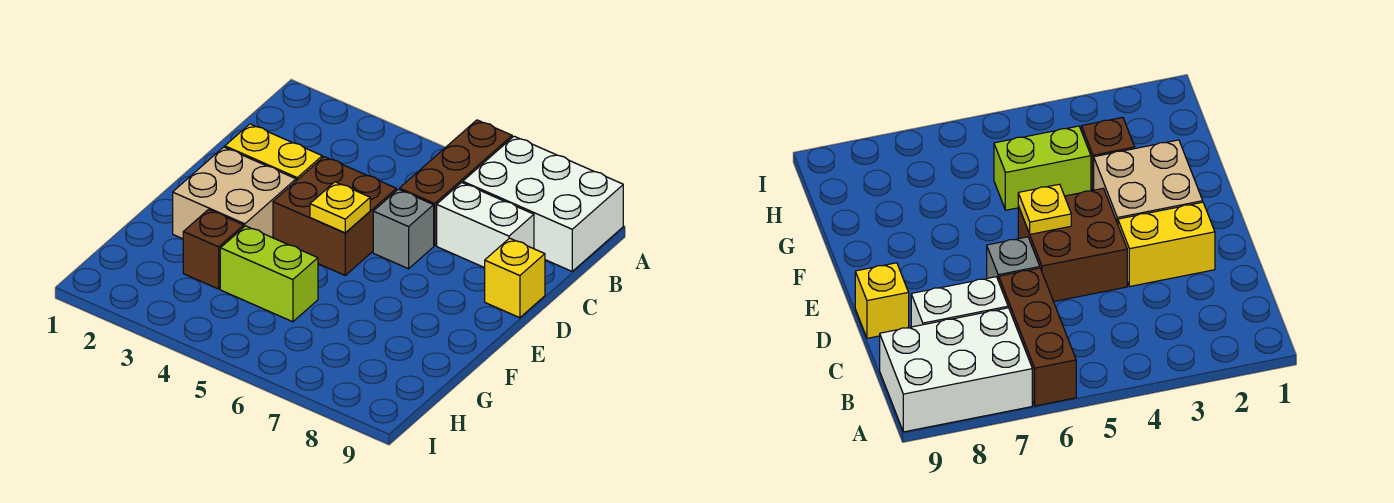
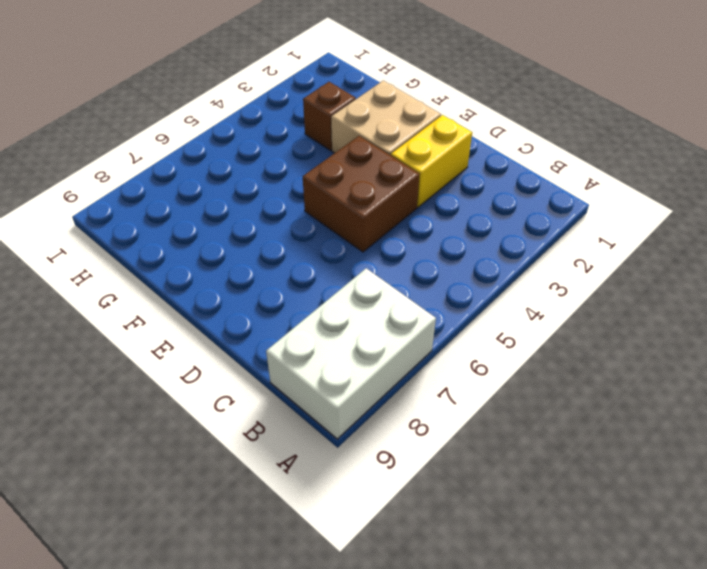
none -> brown brick A6:C6 level 1
none -> white brick C7:C8 level 1

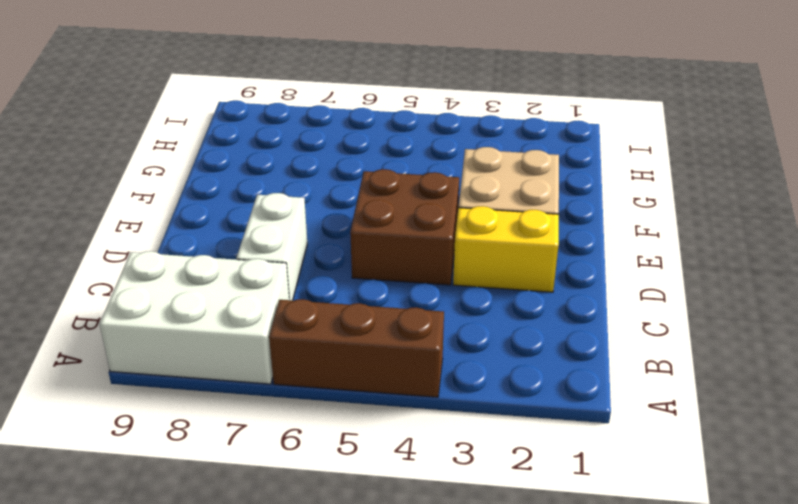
brown brick A4:A6 level 1 -> brown brick A6:C6 level 1
white brick C7:D7 level 1 -> white brick C7:C8 level 1
none -> grey brick D6 level 1
none -> yellow brick D9 level 1

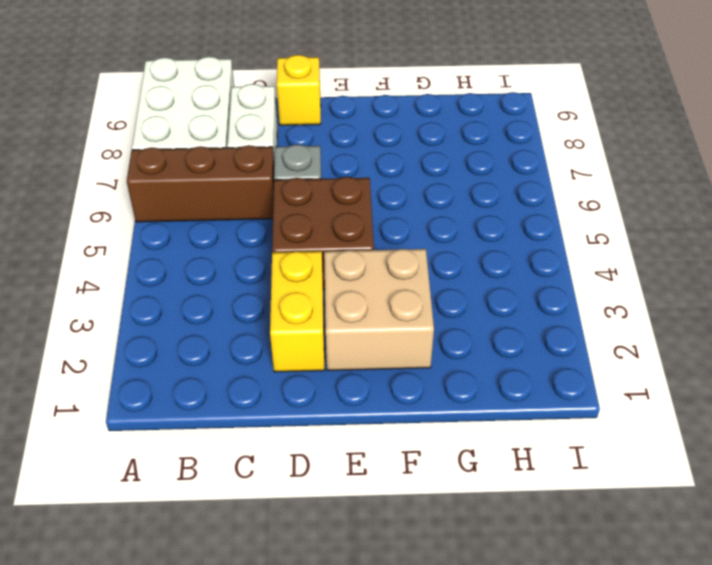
none -> brown brick G3 level 1
none -> lime brick G4:G5 level 1

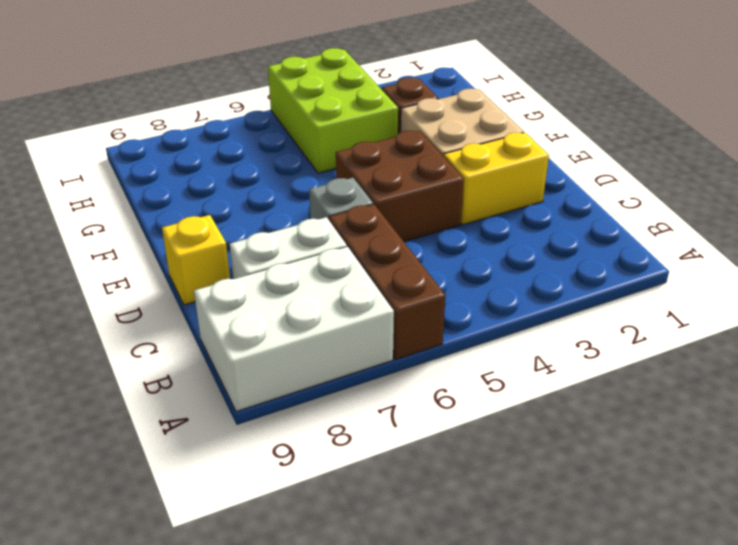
lime brick G4:I5 level 1 -> lime brick G4:G5 level 1
none -> yellow plate E5 level 2

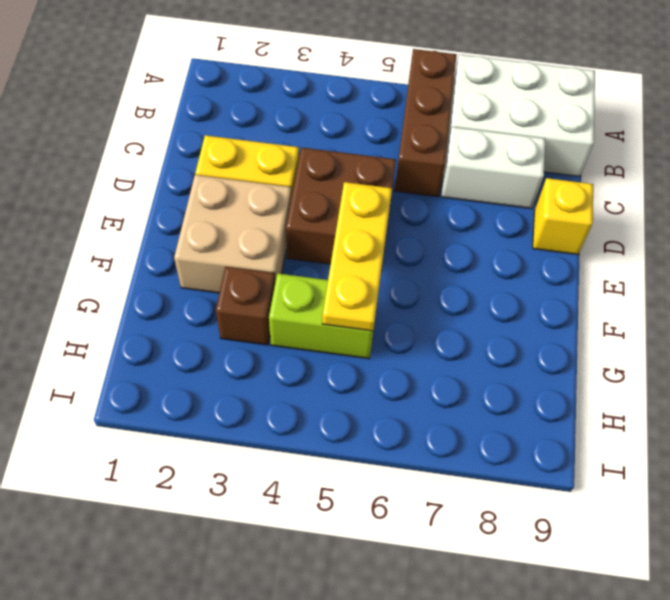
yellow plate E5:G5 level 2 -> yellow plate E5 level 2
none -> grey brick D6 level 1

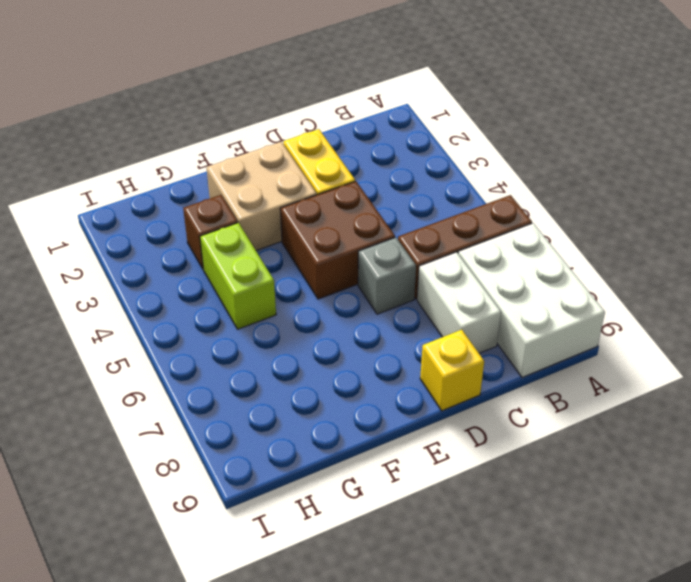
none -> yellow plate E5 level 2

